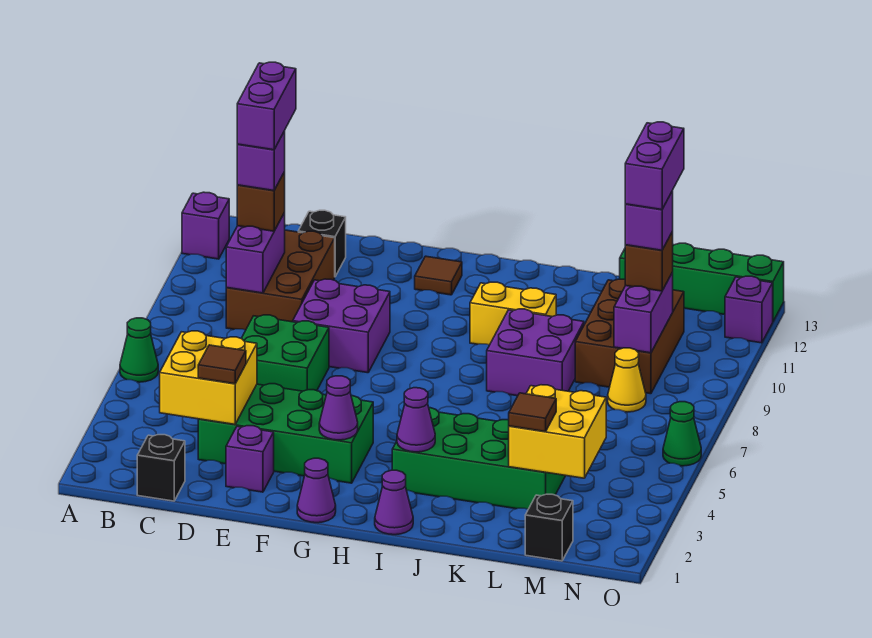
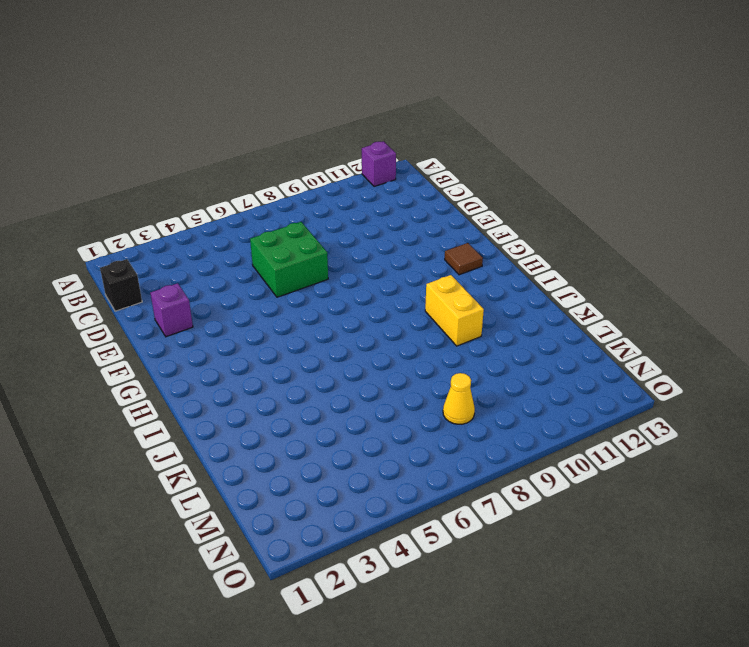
none -> green cone A6 level 1
none -> brown brick C9:D11 level 1
none -> green brick D3:G4 level 1
none -> black brick D12 level 1

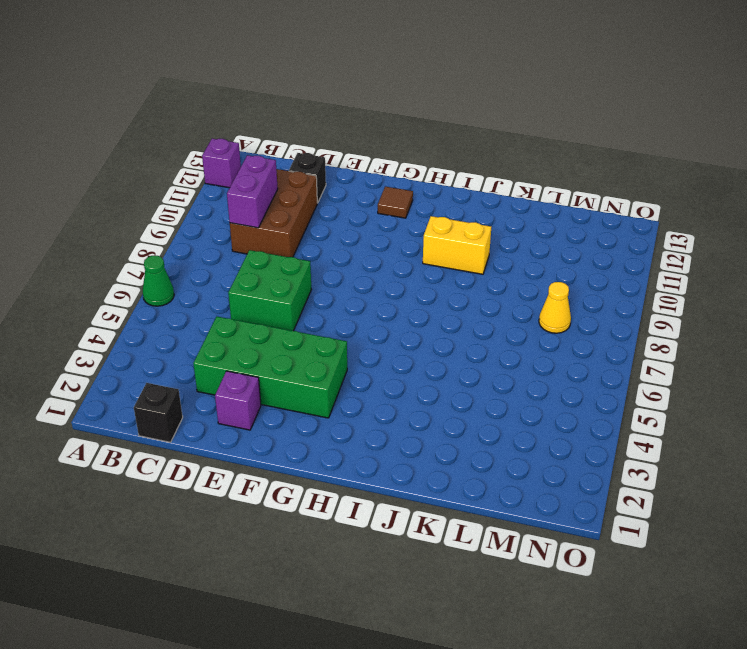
none -> purple brick E8:F9 level 1
none -> purple cone G1 level 1
none -> purple cone I1 level 1
none -> green brick I3:L4 level 1

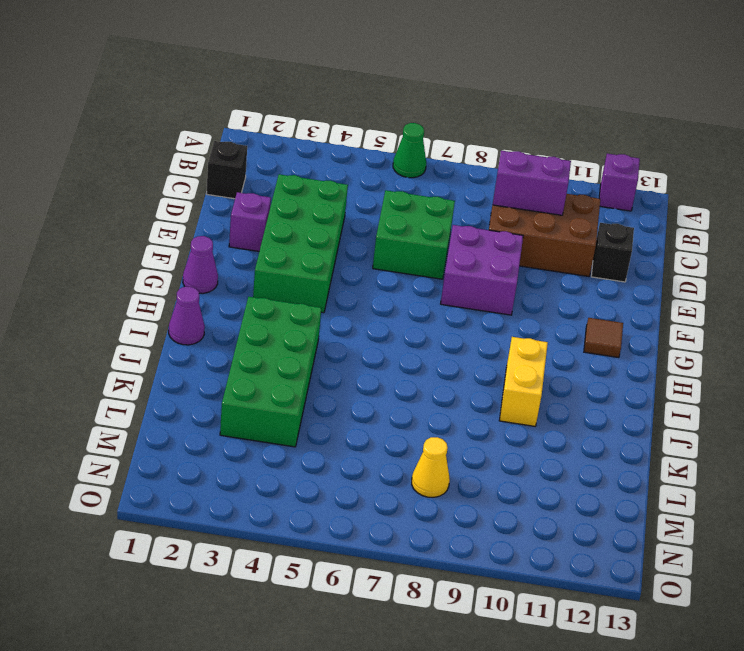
none -> purple brick J8:K9 level 1
none -> brown brick L9:M11 level 1
none -> green brick L13:O13 level 1
none -> black brick M1 level 1

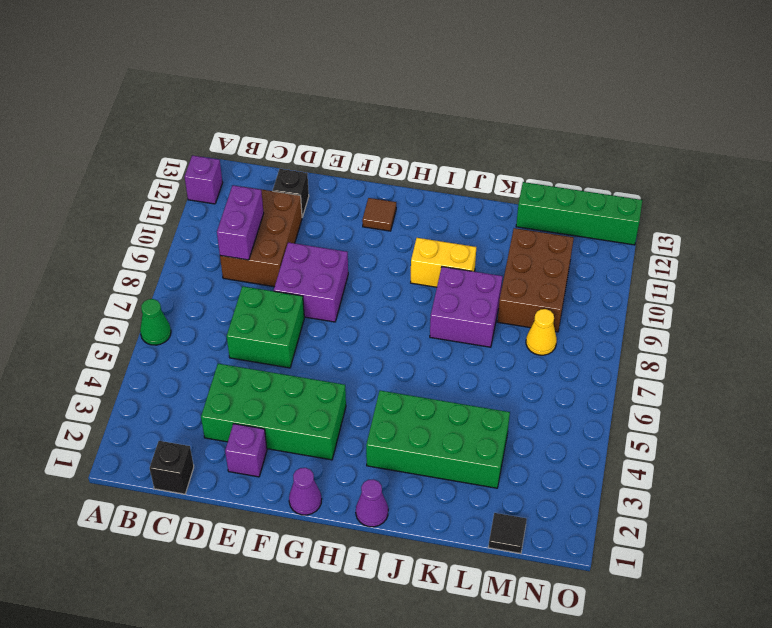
black tile M1 level 1 -> black brick M1 level 1
none -> green cone O6 level 1
none -> purple brick O12 level 1
none -> yellow brick C3:D4 level 2
none -> purple cone G3 level 2

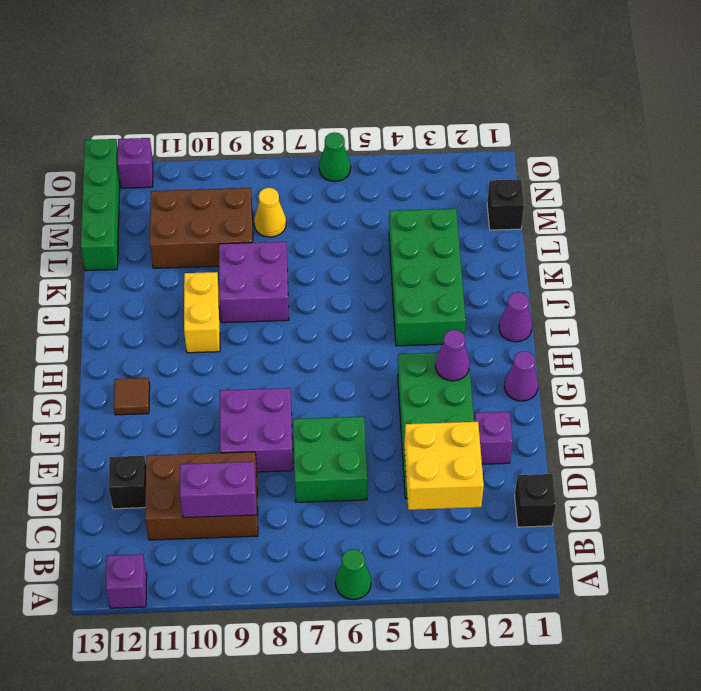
none -> purple cone I3 level 2
none -> yellow brick L3:M4 level 2
none -> purple brick M9:M10 level 2
none -> brown brick C10 level 3

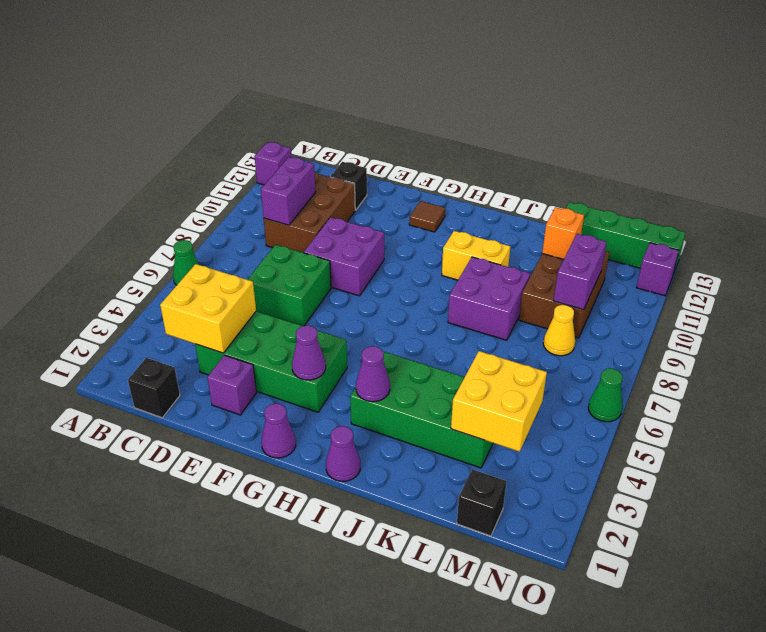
orange brick L11 level 2 -> none
none -> brown brick C10 level 3
none -> brown tile D3 level 3
none -> brown tile L3 level 3
none -> brown brick M10 level 3

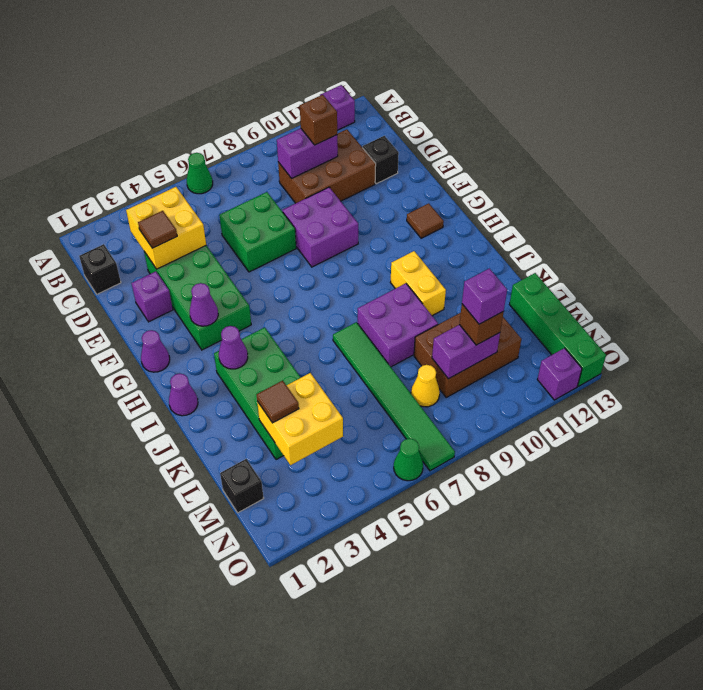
green tile J7:O7 level 1 -> none
none -> purple brick C10 level 4
none -> purple brick C10:C11 level 5
none -> purple brick M10:M11 level 5

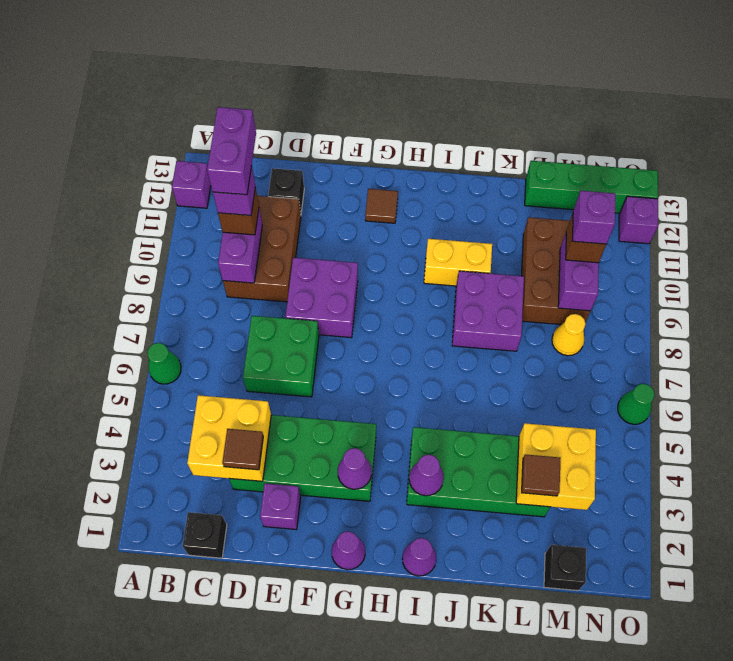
none -> purple brick M10:M11 level 5

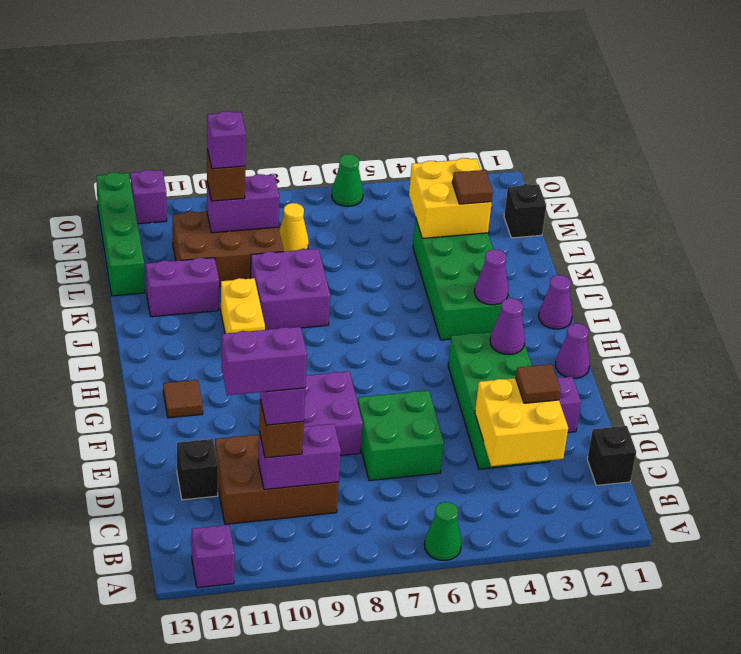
purple brick K11:K12 level 1 -> purple brick M10:M11 level 5

